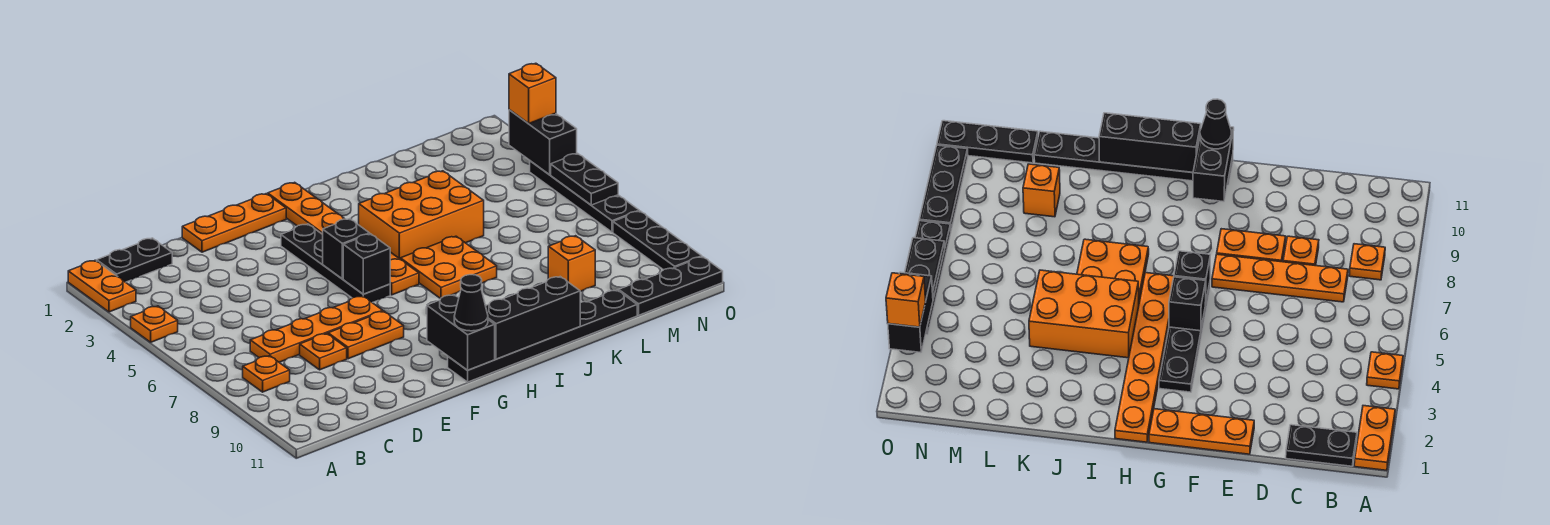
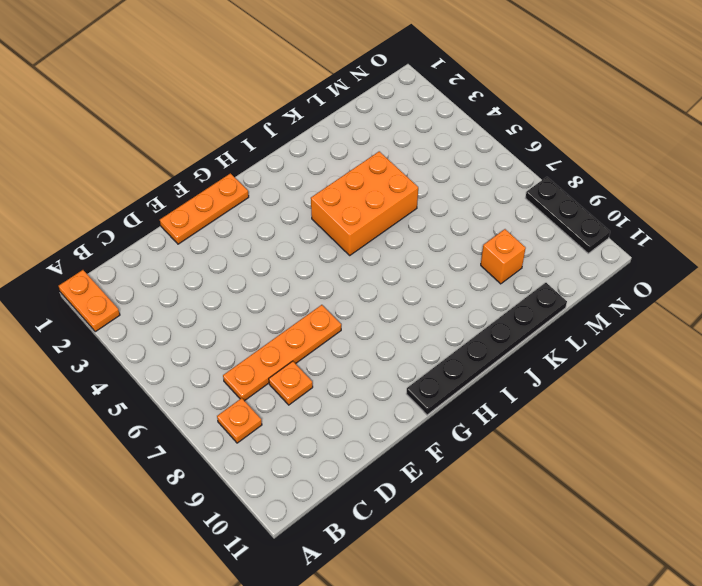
none -> orange plate A4 level 1
none -> black plate B1:C1 level 1
none -> orange plate E8:F8 level 1

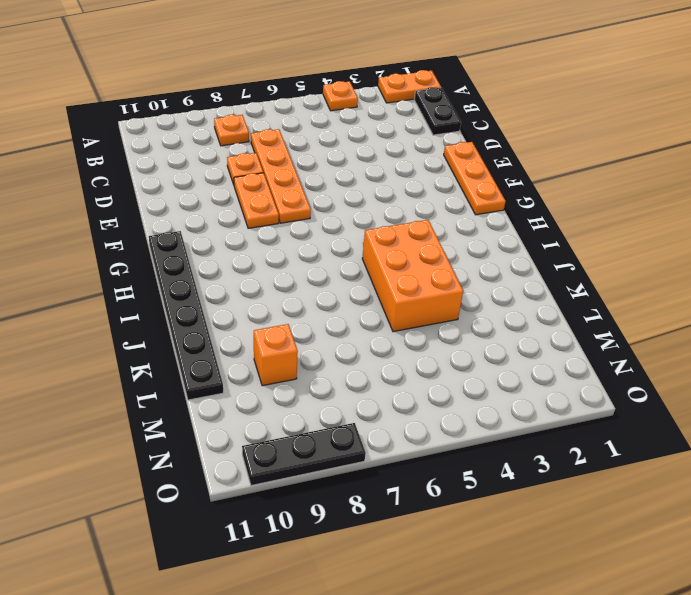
none -> black plate G3:G6 level 1
none -> orange plate H1:H6 level 1
none -> orange plate I6:J7 level 1

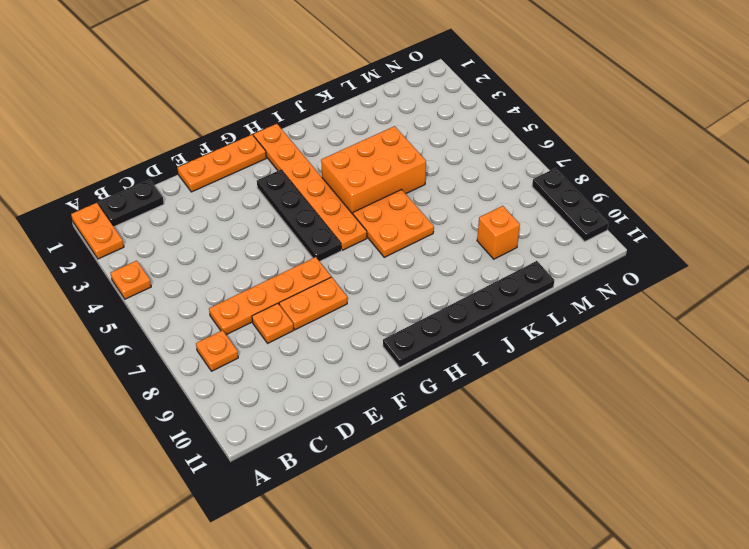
none -> black plate M11:O11 level 1
none -> black plate O4:O7 level 1
none -> black brick G5 level 2

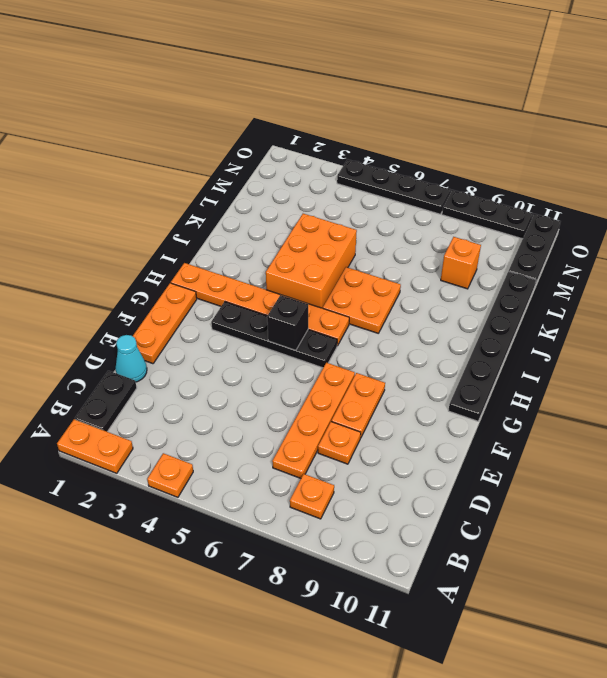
cyan cone D1 level 1 -> none
none -> black brick G6 level 2
none -> black brick G10:G11 level 2
none -> black brick H11:J11 level 2

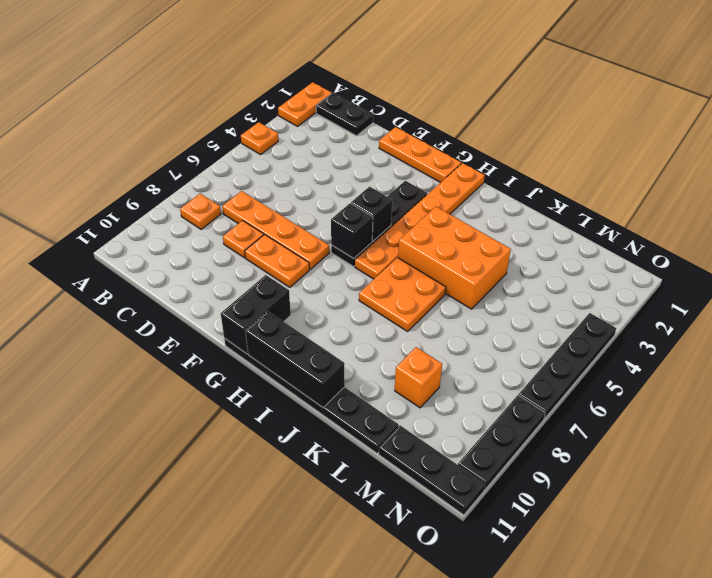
none -> black brick O3:O4 level 2
none -> black plate O5:O6 level 2
none -> black cone G11 level 3

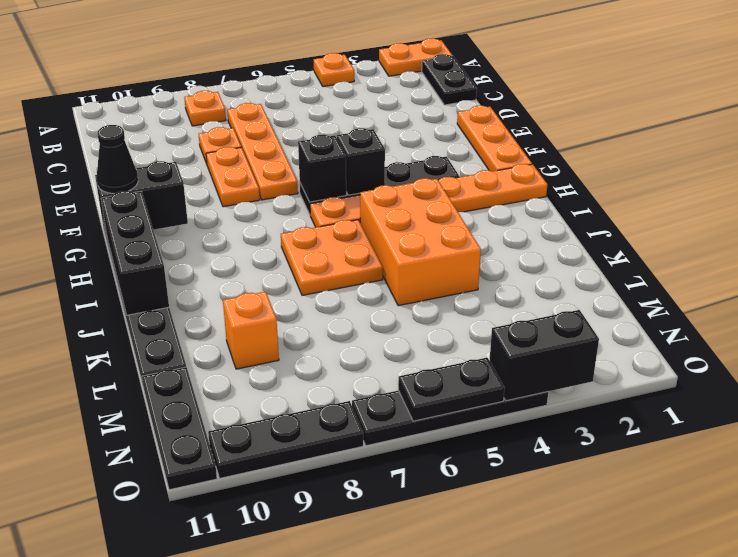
none -> orange brick O3 level 3

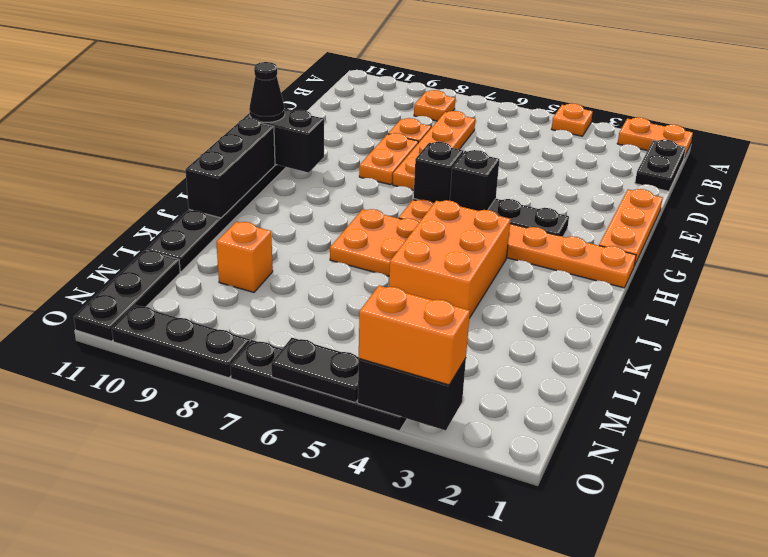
orange brick O3:O4 level 3 -> orange brick O3 level 3

